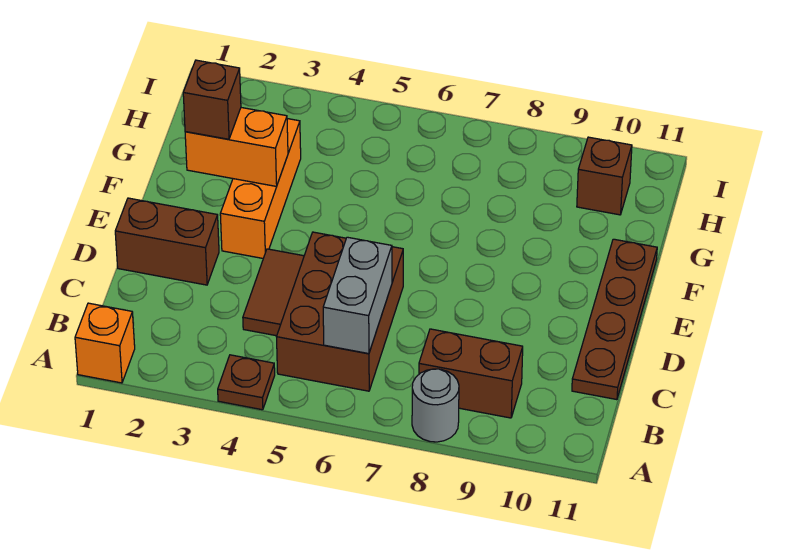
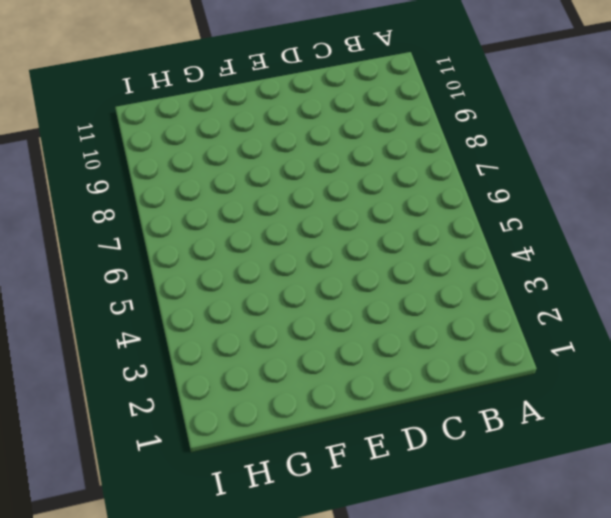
none -> orange brick A1 level 1
none -> brown plate A4 level 1
none -> grey round brick A8 level 1

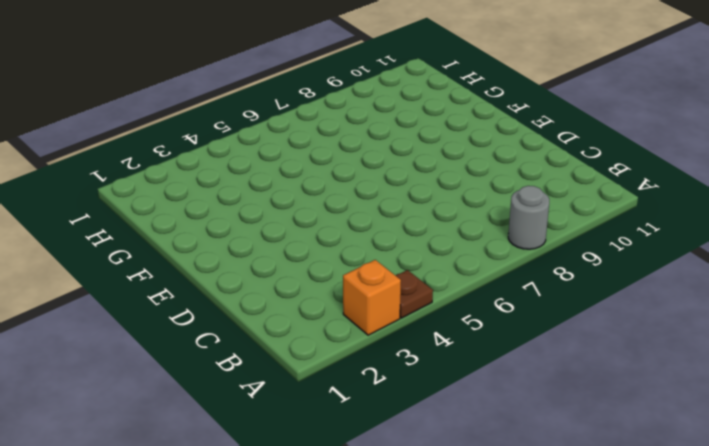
orange brick A3 level 1 -> orange brick A1 level 1
none -> brown brick B5:D6 level 1
none -> brown brick B8:B9 level 1
none -> brown tile C4:D4 level 1

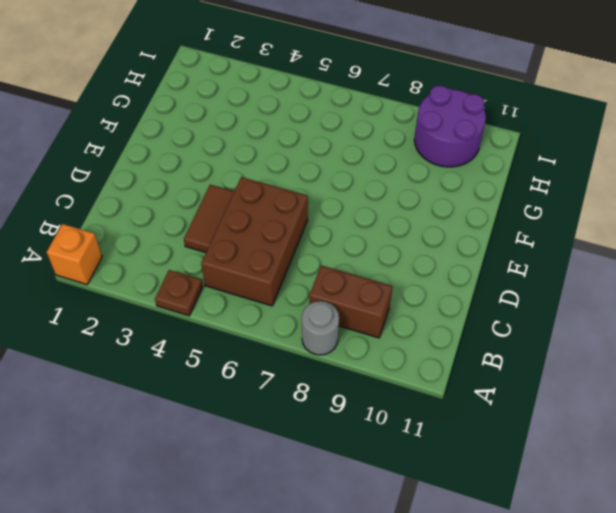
purple round brick H9:I10 level 1 -> brown brick H10 level 1
none -> brown plate C11:F11 level 1
none -> brown brick D1:D2 level 1
none -> orange brick E3:G3 level 1

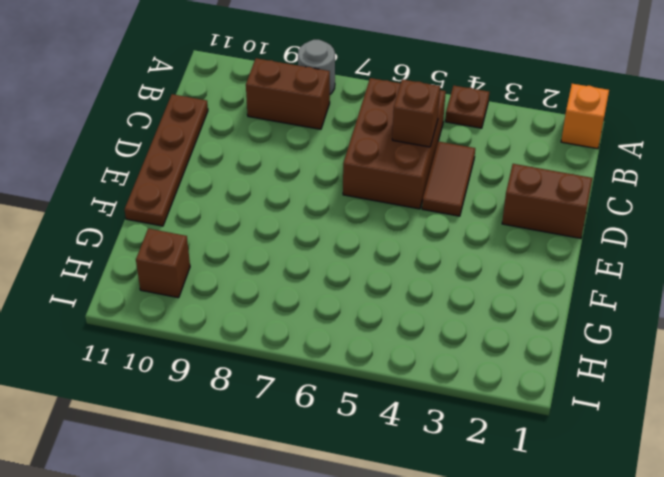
brown brick C5 level 2 -> brown brick F2 level 3
none -> orange brick E3:G3 level 1
none -> grey brick B6:C6 level 2
none -> orange brick F2:F3 level 2

